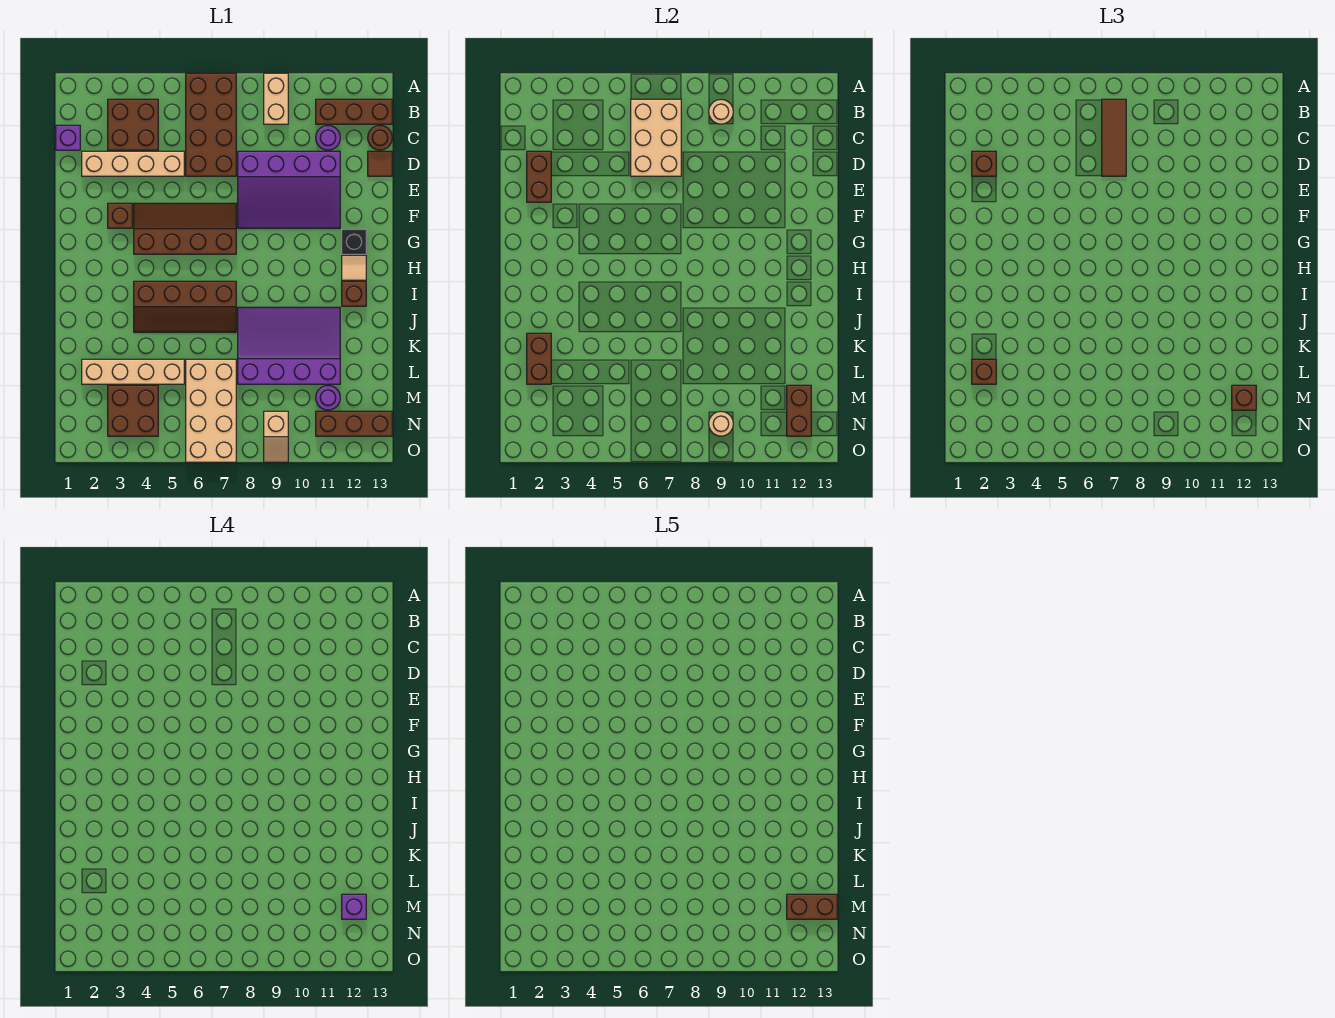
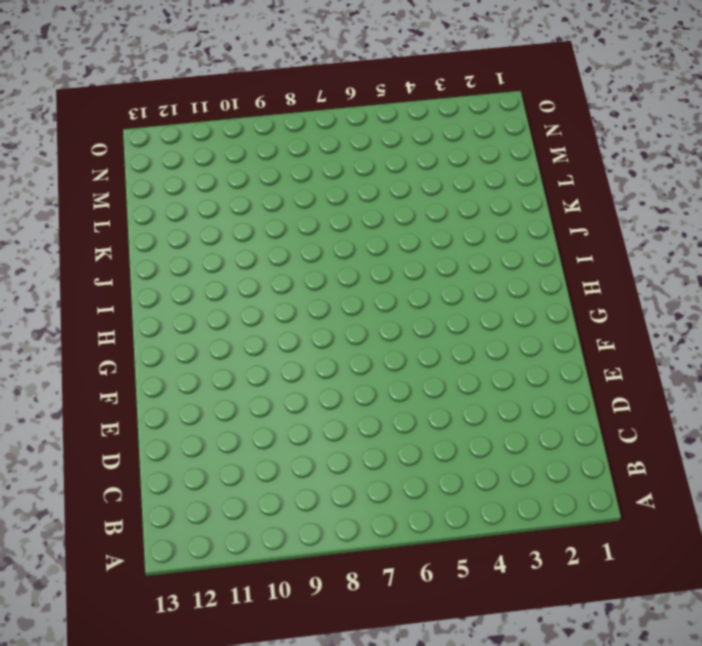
none -> brown brick A6:D7 level 1
none -> tan brick A9:B9 level 1
none -> brown brick B3:C4 level 1
none -> brown brick B11:B13 level 1

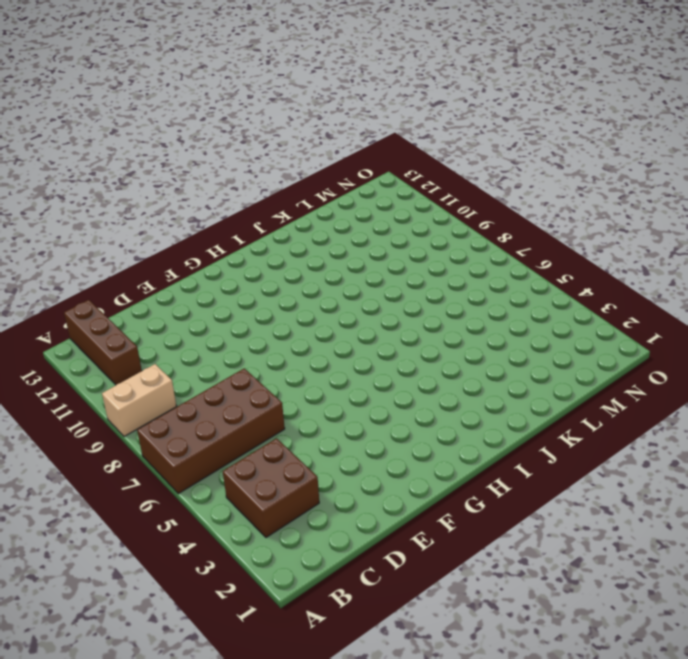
none -> purple brick C1 level 1
none -> purple round brick C11 level 1
none -> brown round brick C13 level 1
none -> tan brick D2:D5 level 1

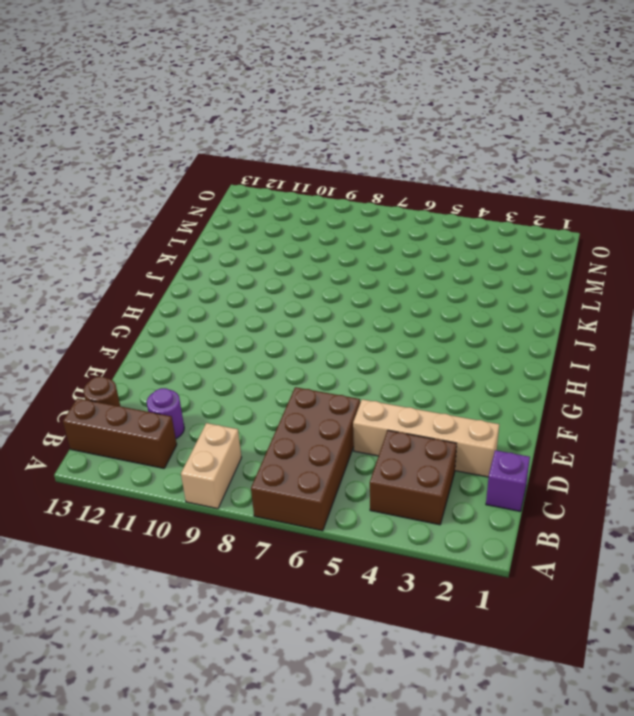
none -> purple slope D8:F11 level 1 top D
none -> brown tile D13 level 1
none -> brown brick F3 level 1
none -> brown slope F4:G7 level 1 top G

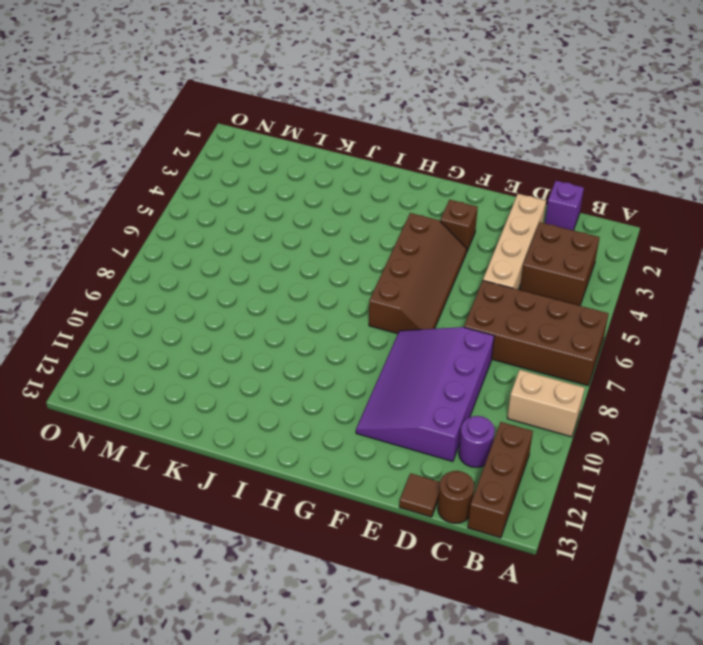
none -> black brick G12 level 1
none -> tan tile H12 level 1
none -> brown slope I4:J7 level 1 top I
none -> brown brick I12 level 1

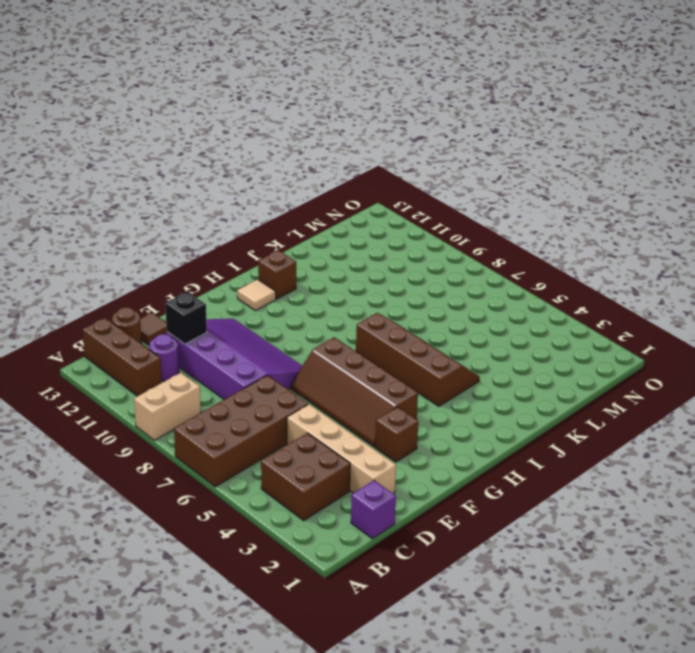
black brick D11 level 2 -> black brick G12 level 1
none -> purple slope J8:L11 level 1 top L
none -> tan brick L2:L5 level 1
none -> tan brick L6:O7 level 1
none -> brown brick M3:N4 level 1

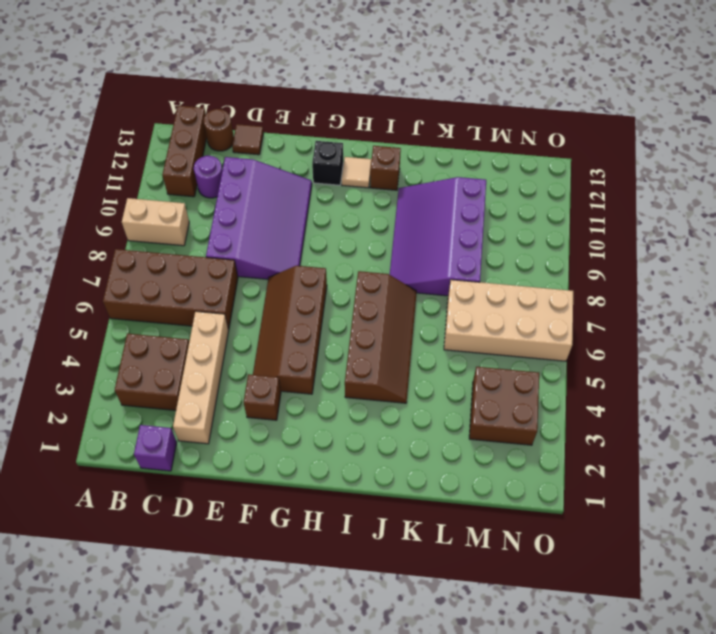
none -> tan brick L2:L5 level 1
none -> purple round brick M11 level 1
none -> tan slope N9:O9 level 1 top N
none -> brown brick N11:N13 level 1

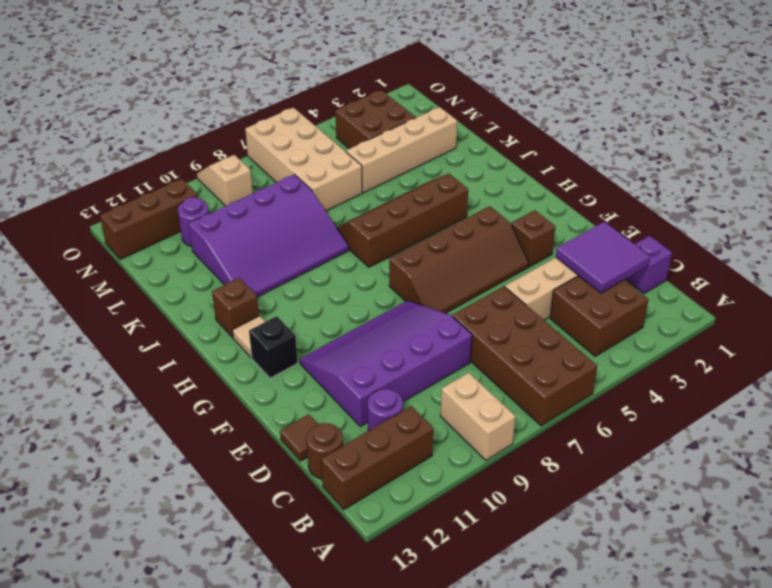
purple tile C2:D3 level 2 -> brown brick D2:E2 level 2
none -> tan brick B6:D7 level 2
none -> tan round brick B9 level 2
none -> brown brick K2:L2 level 2
none -> brown brick M12:N12 level 2

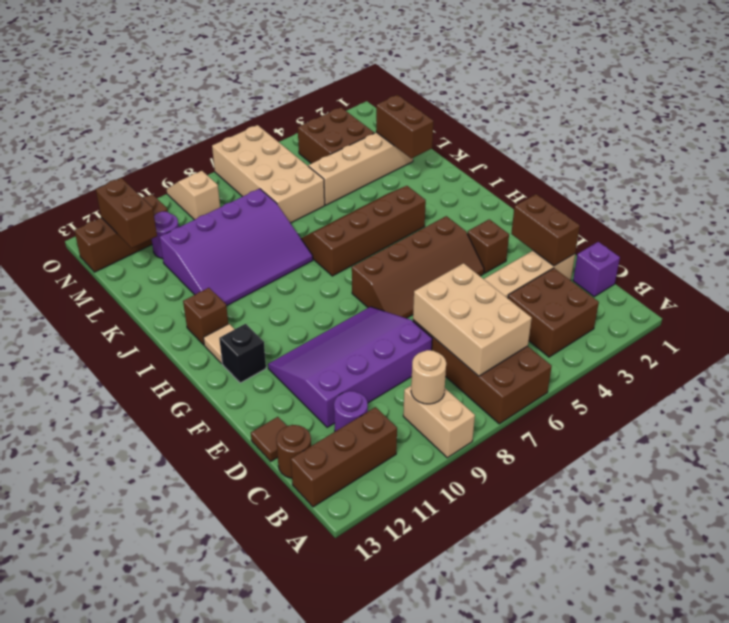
none -> tan round brick N9 level 2
none -> brown tile B7:D7 level 3
none -> brown brick D2 level 3
none -> brown brick L2 level 3

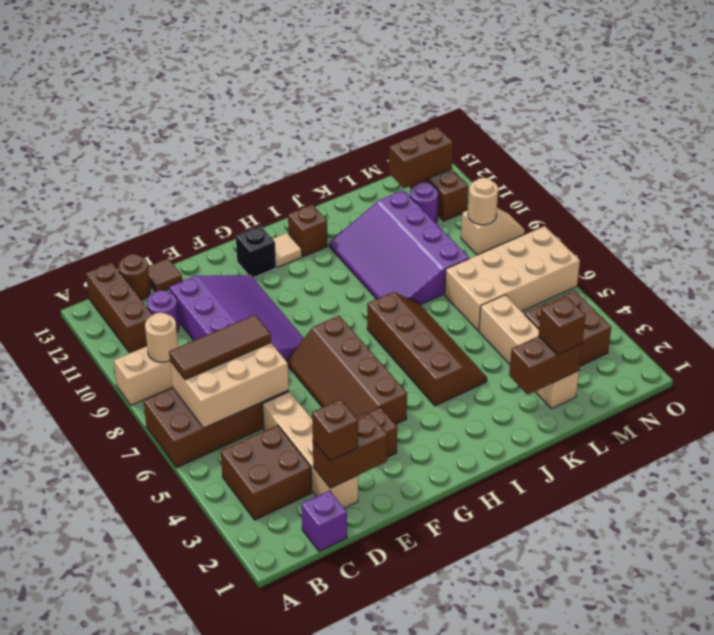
none -> brown brick M12 level 3
none -> purple brick M12 level 4
none -> brown brick M12:M13 level 5

